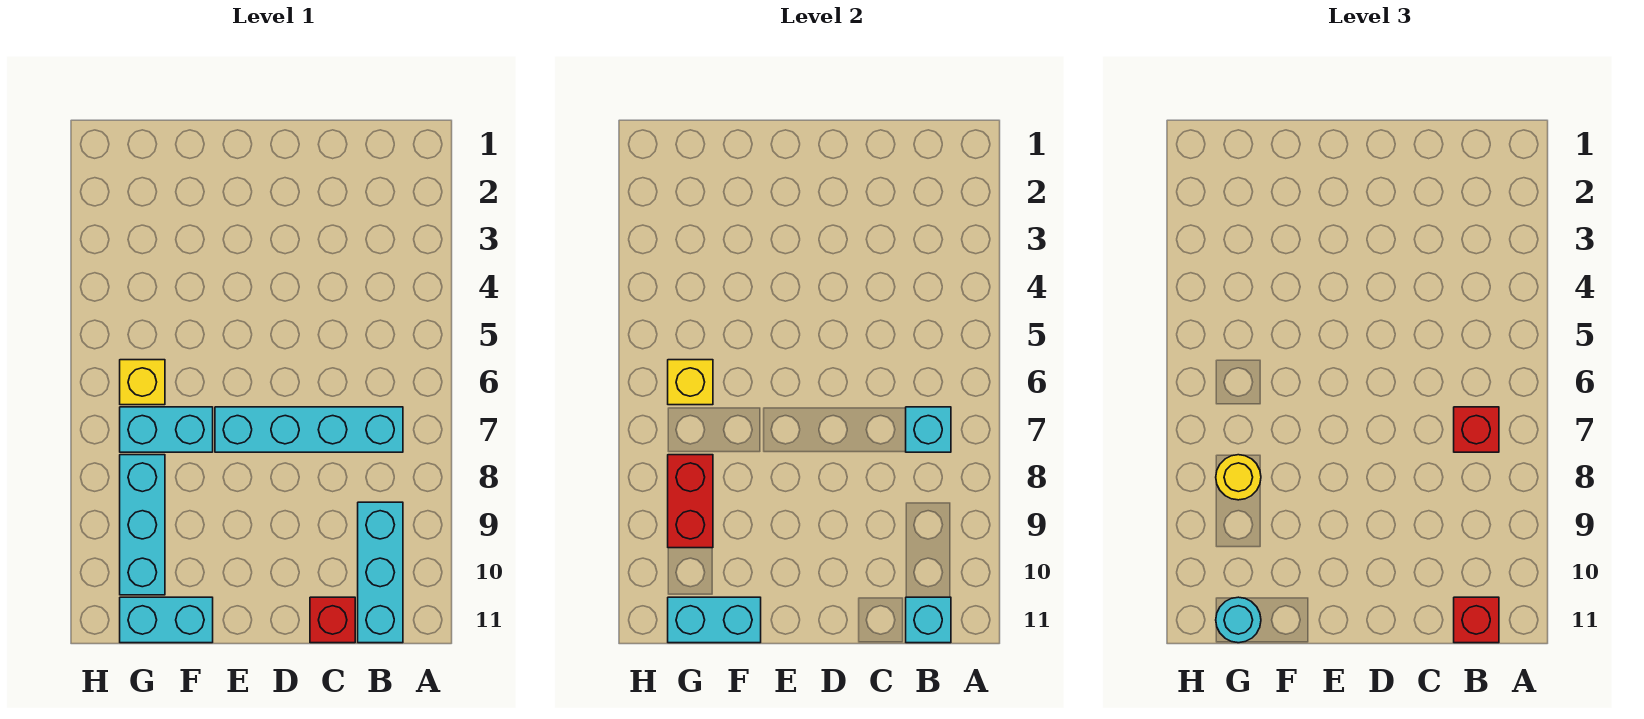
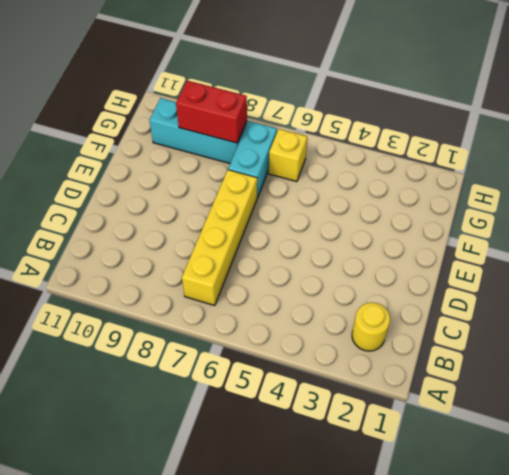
yellow round brick B2 level 1 -> yellow round brick G8 level 3
yellow brick B7:E7 level 1 -> cyan brick B7:E7 level 1
none -> cyan brick B9:B11 level 1
none -> red brick C11 level 1
none -> cyan brick F11:G11 level 1

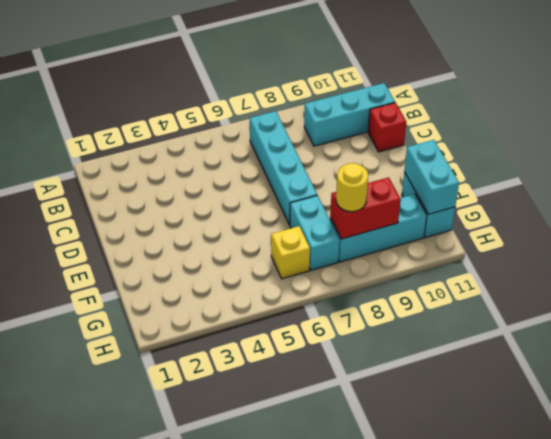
none -> cyan brick B7 level 2
none -> cyan brick B11 level 2
none -> yellow brick G6 level 2

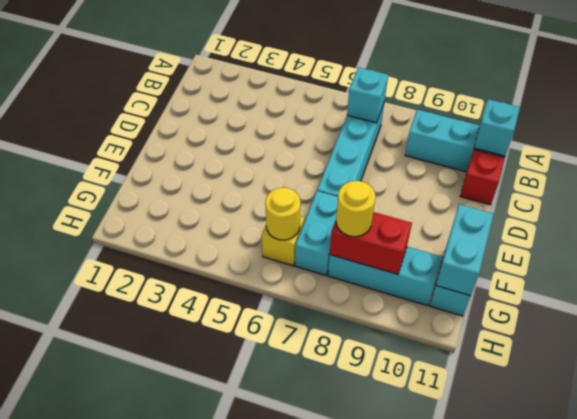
yellow round brick G6 level 2 -> yellow brick G6 level 2
none -> red brick B7 level 3
none -> red brick B11 level 3
none -> cyan round brick G11 level 3

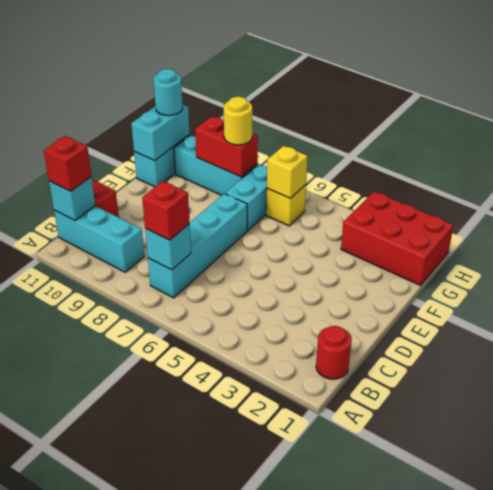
red round brick B1 level 1 -> none
red brick G1:H3 level 1 -> none

